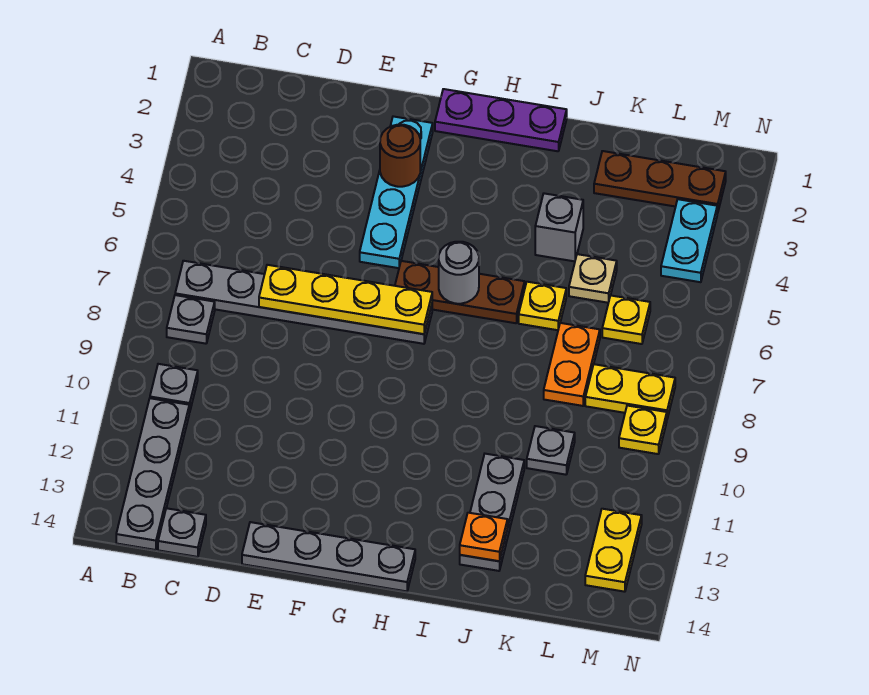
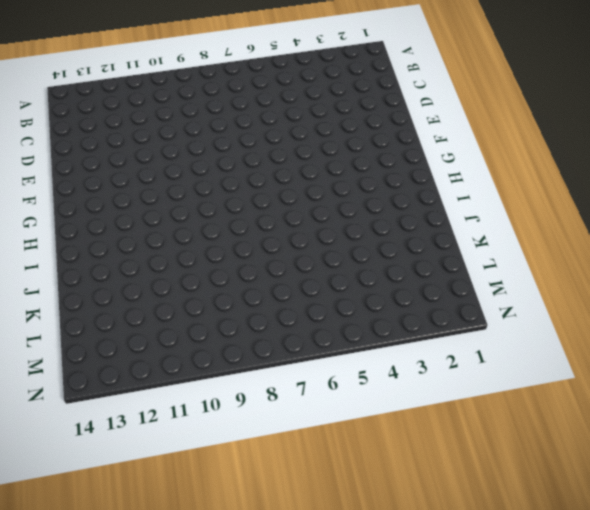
none -> grey plate B7:G7 level 1
none -> grey plate B8 level 1
none -> grey plate B10 level 1

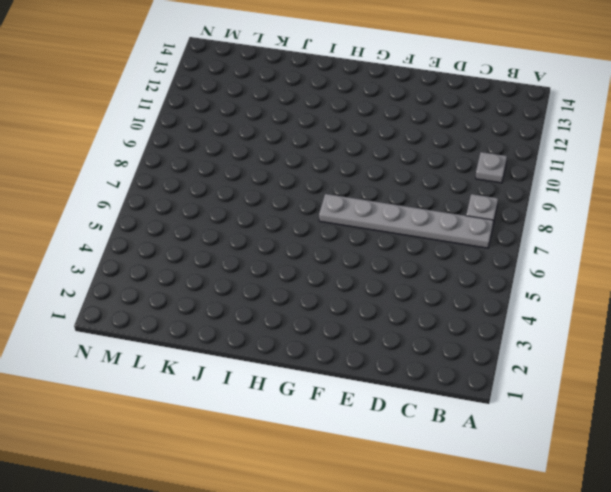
none -> grey plate B11:B14 level 1
none -> grey plate C14 level 1
none -> grey plate E14:H14 level 1

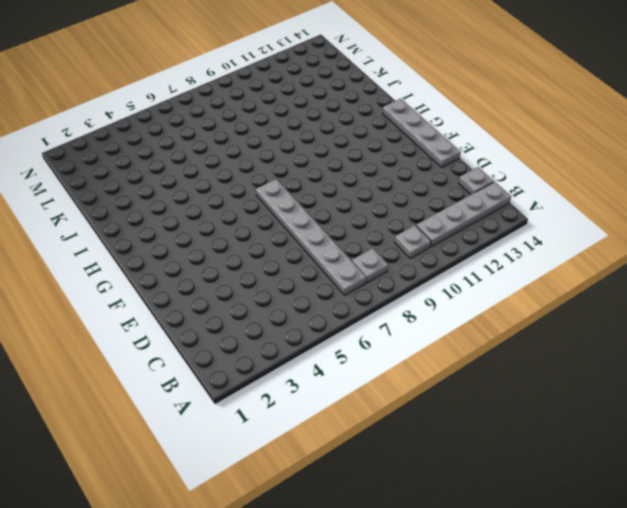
none -> cyan plate F2:F5 level 1
none -> purple plate G1:I1 level 1
none -> brown plate G6:I6 level 1

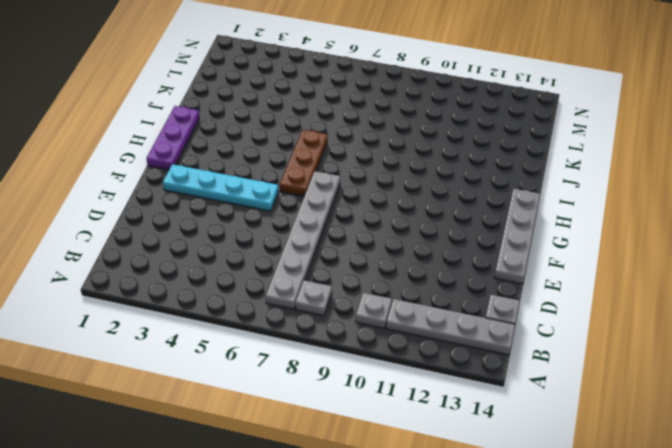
none -> grey brick J4 level 1
none -> yellow plate J6 level 1
none -> grey plate J11:J13 level 1

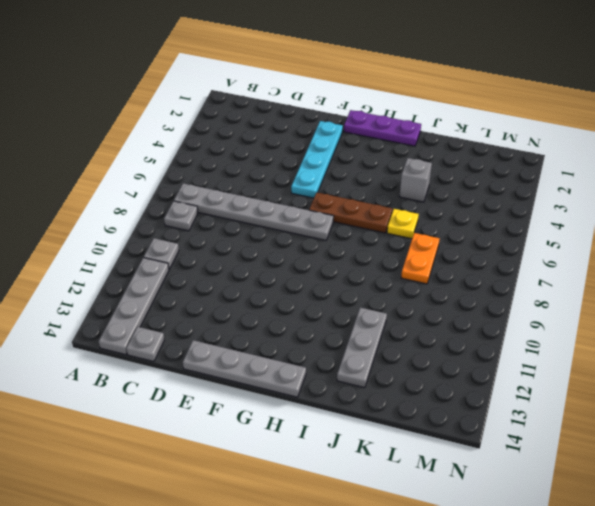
none -> brown plate K2:M2 level 1
none -> tan plate K5 level 1
none -> grey plate K10 level 1

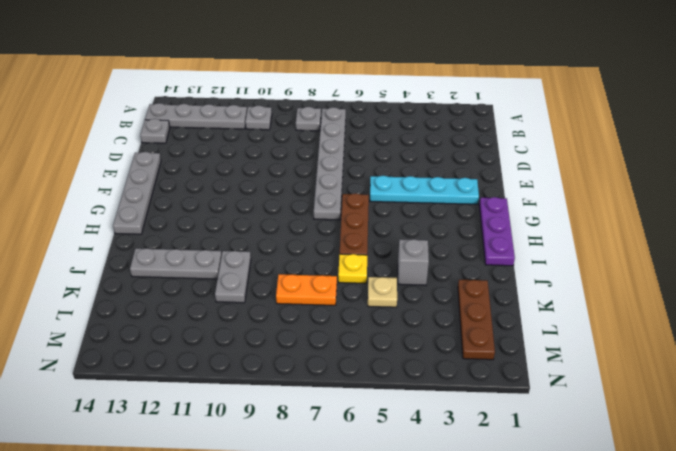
grey plate J10:K10 level 1 -> grey plate K10 level 1
none -> yellow plate L6 level 1
none -> yellow plate L8:M8 level 1
none -> cyan plate M3:M4 level 1

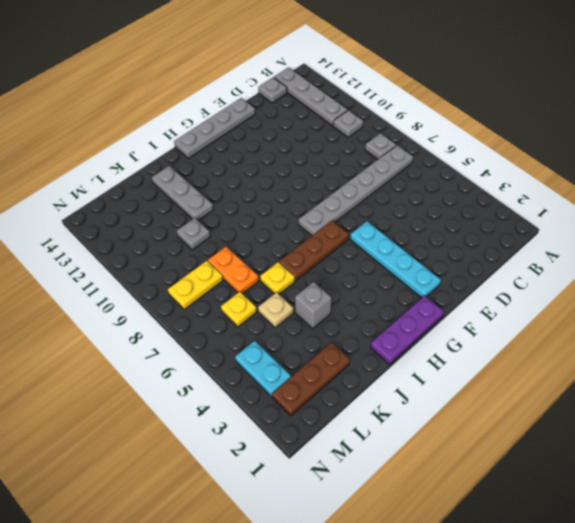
none -> yellow plate M9 level 1
none -> yellow plate M12:M13 level 1
none -> yellow plate D7:G7 level 2

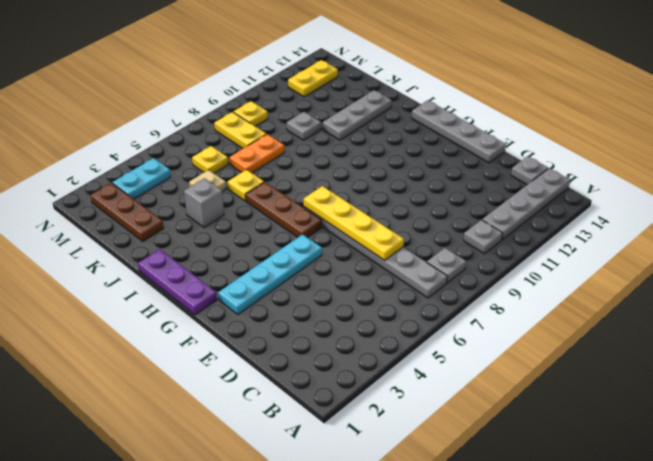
none -> brown round brick F3 level 2
none -> grey round brick H6 level 2
none -> orange plate J13 level 2

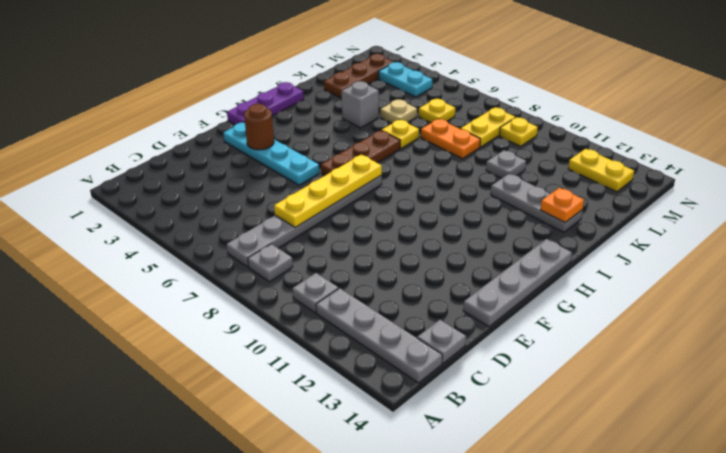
none -> grey round brick H6 level 2

